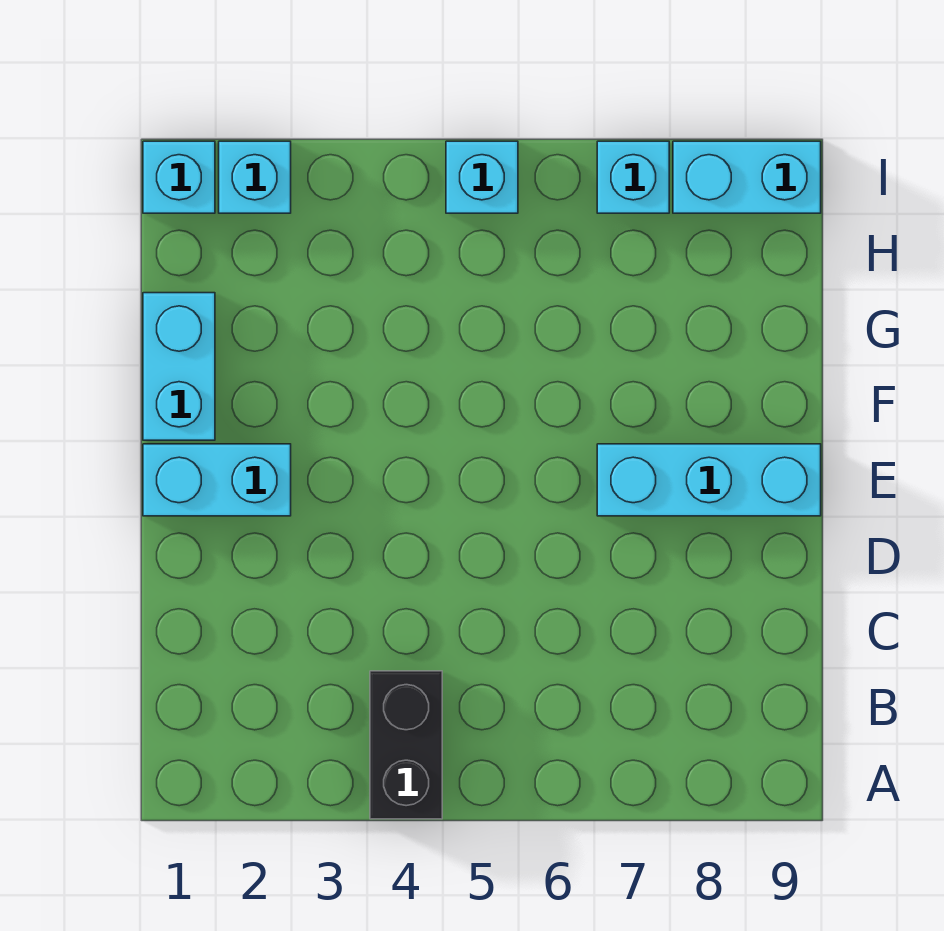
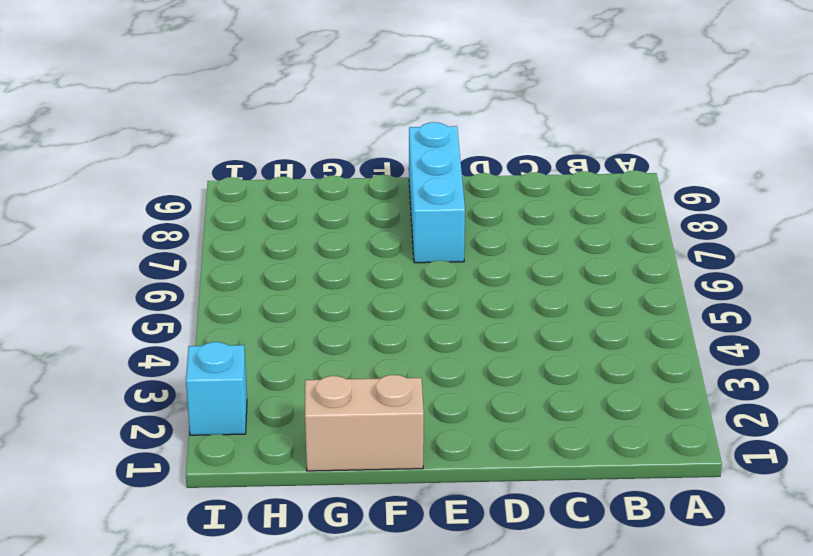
tan brick F1:G1 level 1 -> cyan brick F1:G1 level 1
none -> black brick A4:B4 level 1
none -> cyan brick E1:E2 level 1

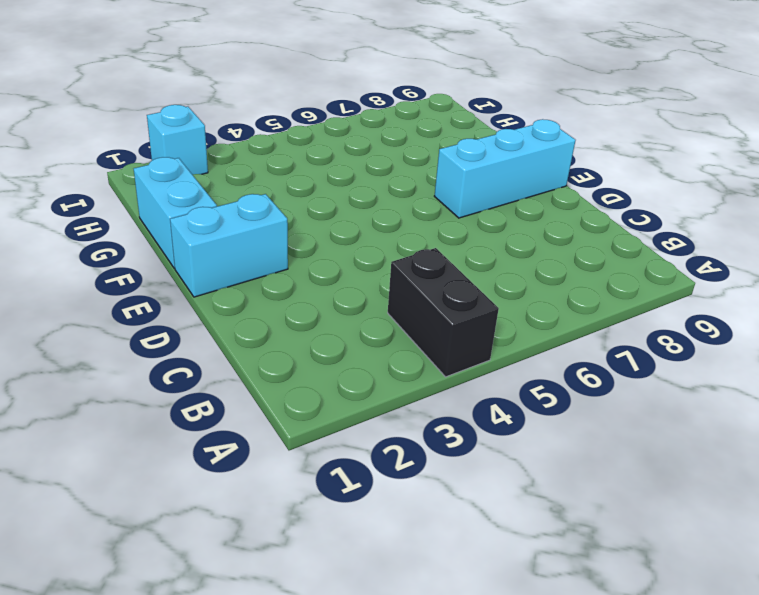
none -> cyan brick I1 level 1
none -> cyan brick I5 level 1

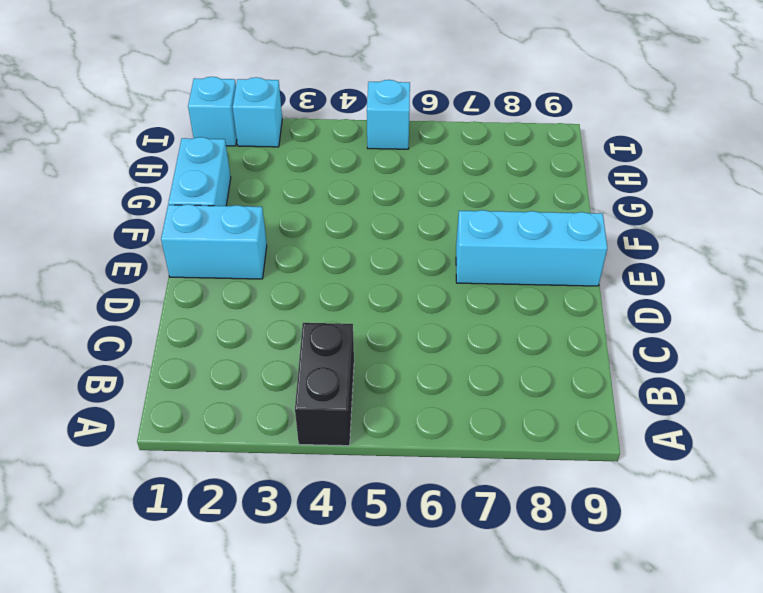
none -> cyan brick I7 level 1
none -> cyan brick I8:I9 level 1

